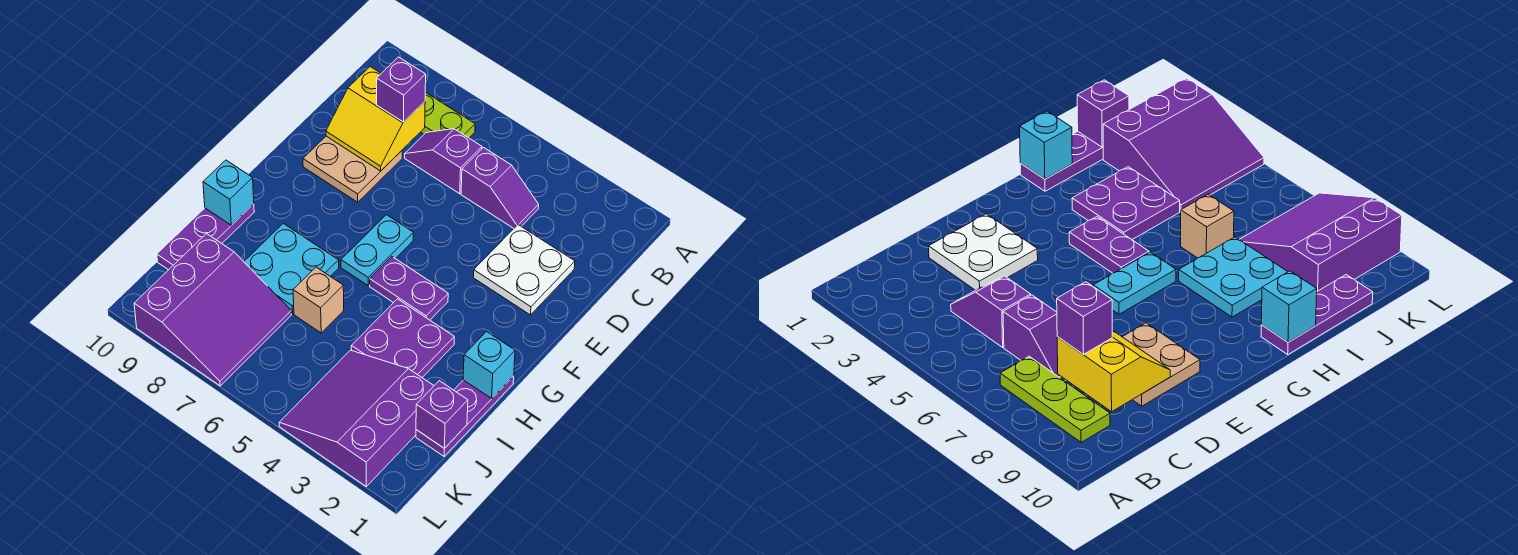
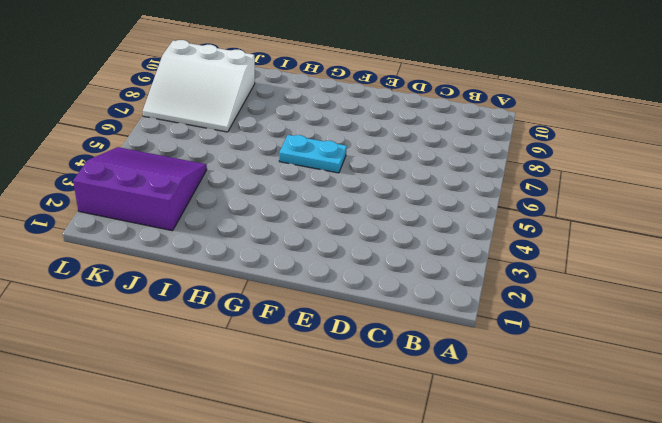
white slope J7:L9 level 1 top 9 -> purple slope J7:L9 level 1 top 9
none -> lime plate B7:B9 level 1
none -> purple slope C4:C5 level 1 top 5
none -> purple slope C6:C7 level 1 top 6

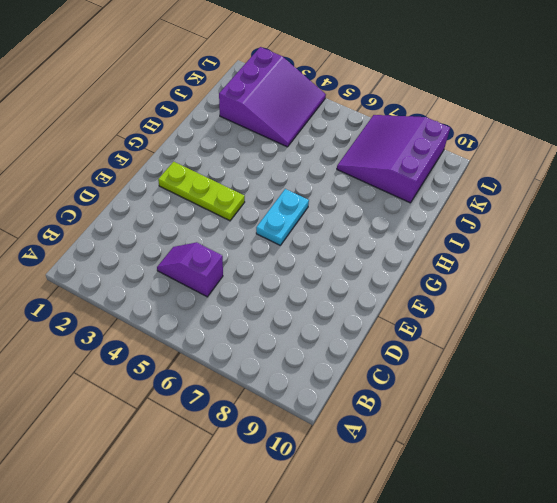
lime plate F2:F4 level 1 -> lime plate B7:B9 level 1
none -> purple slope C6:C7 level 1 top 6
none -> white plate D2:E3 level 1
none -> tan plate D8:E9 level 1

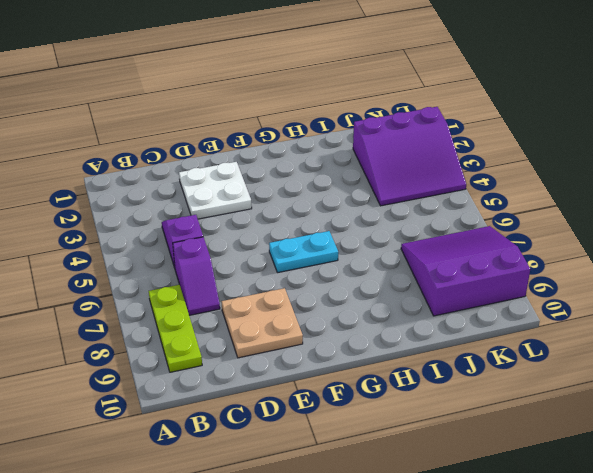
none -> purple plate G4:G5 level 1
none -> purple plate H1:J1 level 1
none -> purple plate H3:I4 level 1

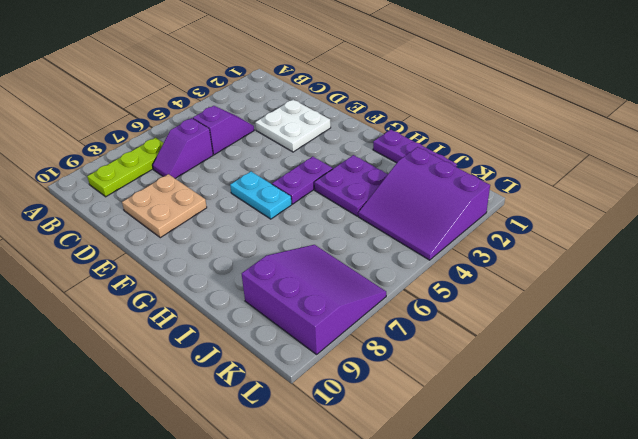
none -> cyan plate H7:I8 level 1
none -> purple plate H10:J10 level 1
none -> tan brick I6 level 1

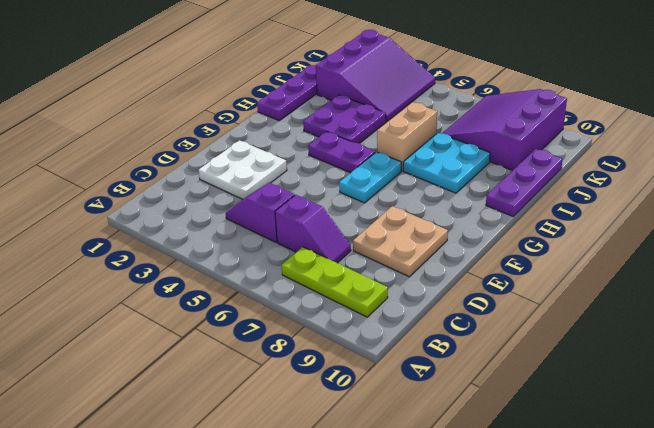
tan brick H6:I6 level 1 -> tan brick I6 level 1
none -> yellow slope C8:D9 level 2 top C
none -> cyan brick H1 level 2
none -> cyan brick H10 level 2

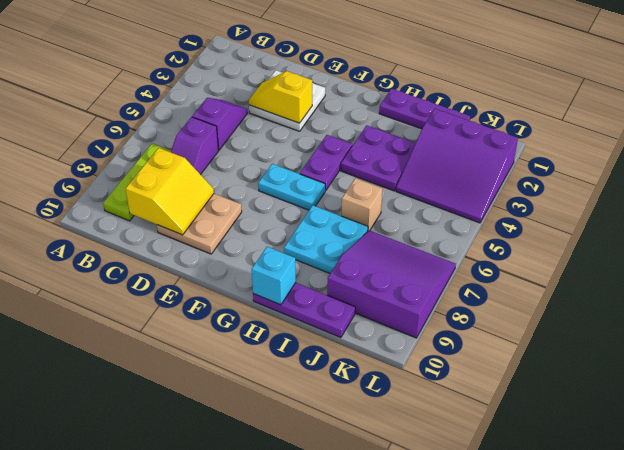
yellow slope D3:E3 level 2 top E -> none
none -> cyan brick H1 level 2
none -> purple brick J1 level 2
none -> purple brick C8 level 3

